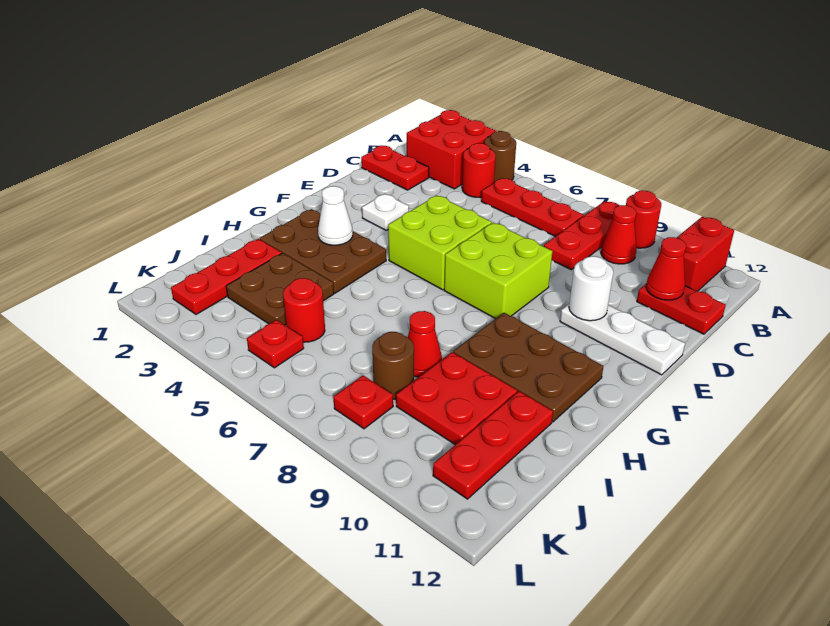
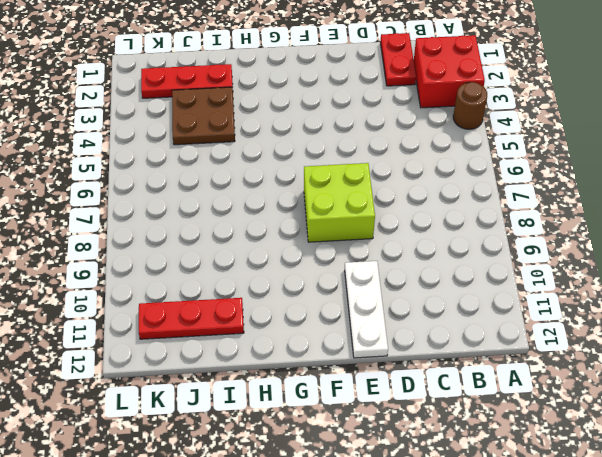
none -> red plate A8:C8 level 1
none -> red round brick A9 level 1
none -> red brick A11:B11 level 1

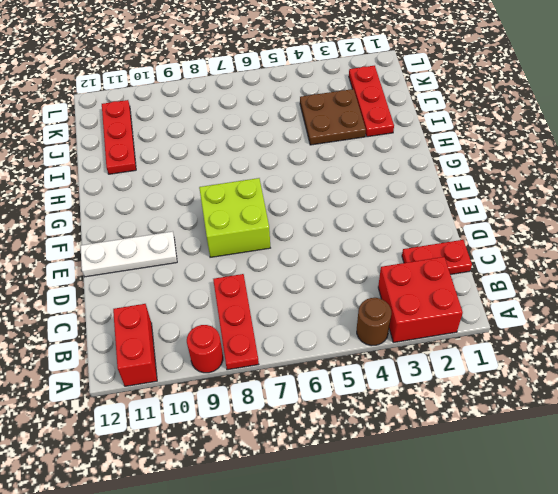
none -> red round brick B4 level 1
none -> red plate B5:B7 level 1
none -> red cone B9 level 1

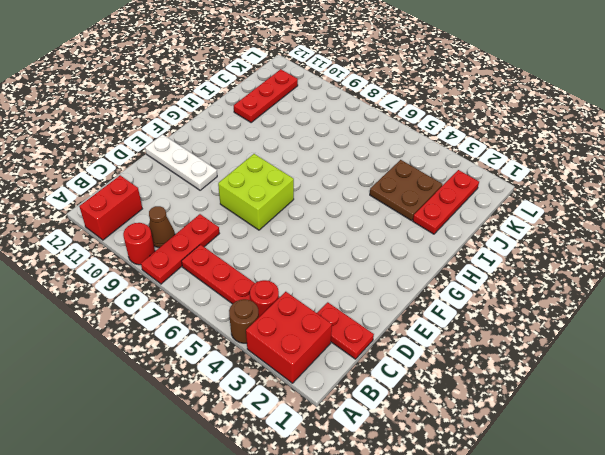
brown cone B9 level 1 -> red cone B9 level 1
none -> red plate C11:C12 level 1
none -> white plate E3 level 1
none -> lime brick E5:F6 level 1

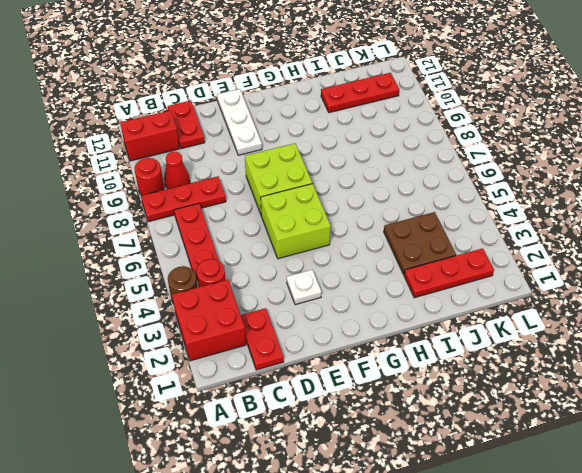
none -> brown plate G2:H4 level 1
none -> brown plate G9:H11 level 1
none -> red cone I8 level 1

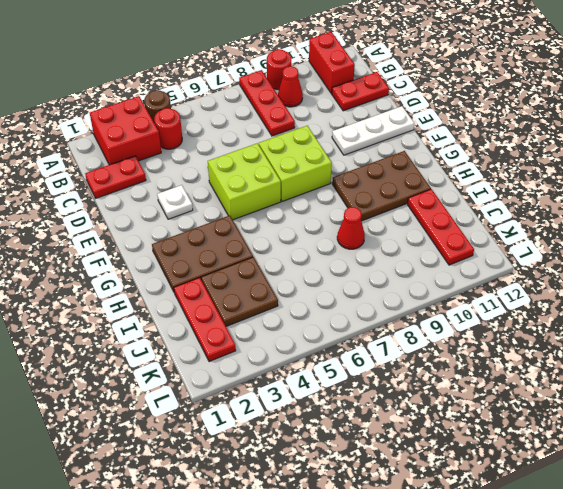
none -> red plate B5:B7 level 1
none -> red plate I9:J10 level 1
none -> red round brick J5 level 1

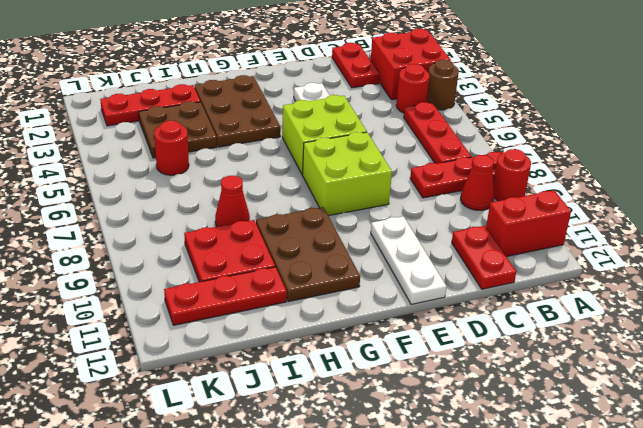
none -> brown round brick J8 level 1
none -> red plate K5 level 1
none -> red plate K8 level 1

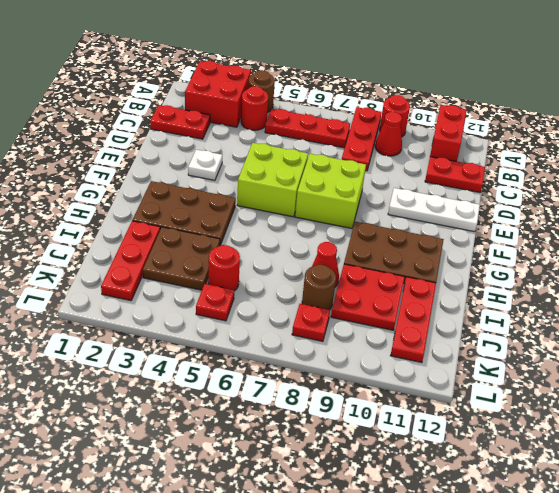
none -> red cone C11 level 2
none -> white round brick E10 level 2
none -> white cone G3 level 2

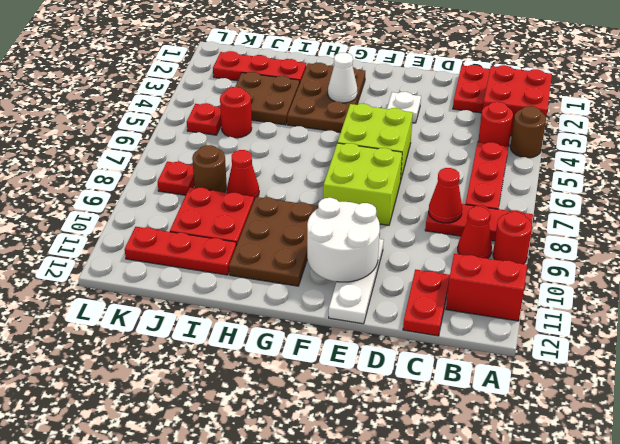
red cone C8 level 2 -> red cone C11 level 2
white round brick E10:F11 level 2 -> white round brick E10 level 2

